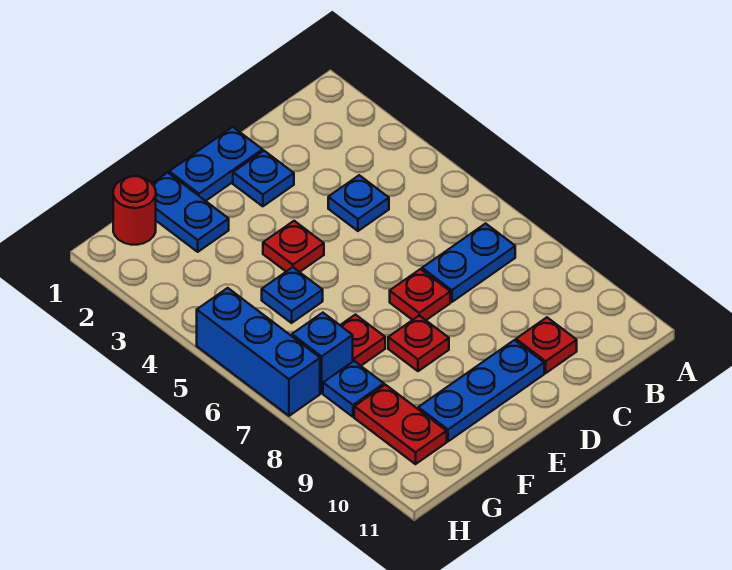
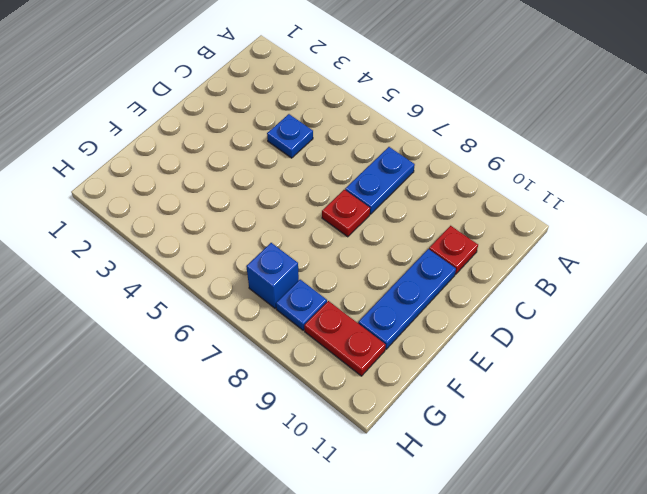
none -> blue plate D1:E1 level 1
none -> blue plate D2 level 1
none -> red plate E4 level 1

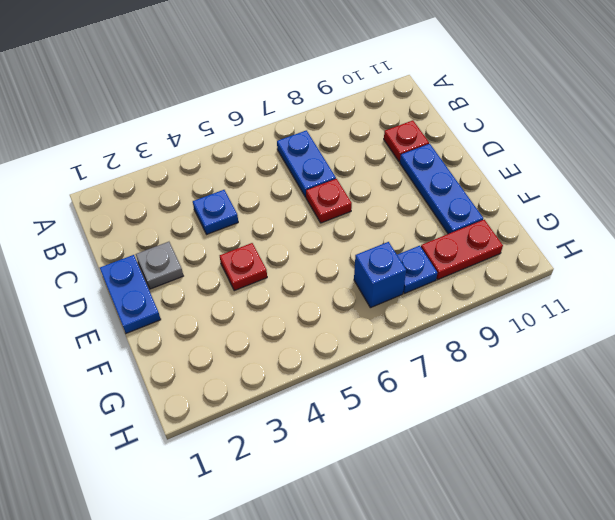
grey plate D2 level 1 -> blue plate D2 level 1
none -> red plate E8 level 1
none -> blue plate F1:F2 level 1
none -> blue plate F5 level 1

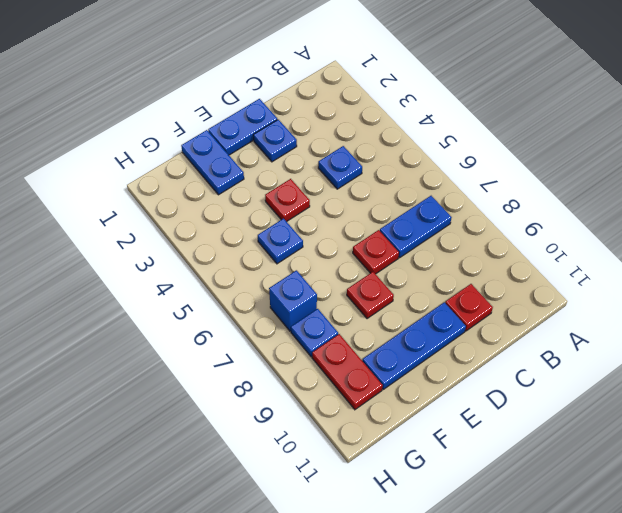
none -> red plate F7 level 1
none -> red round brick G1 level 1
none -> blue brick H5:H7 level 1

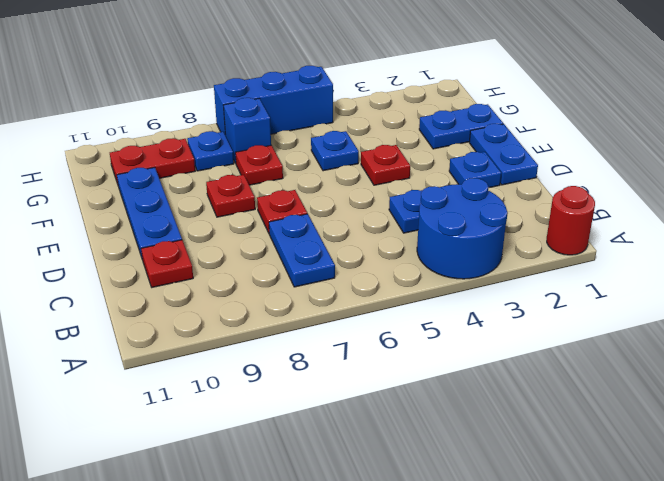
red round brick A1 level 1 -> red round brick G1 level 1
blue round brick A3:B4 level 1 -> none

